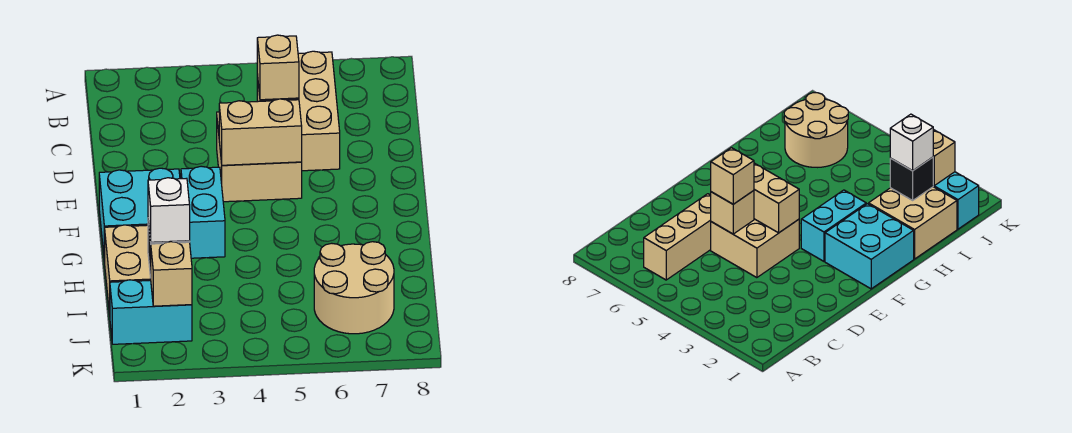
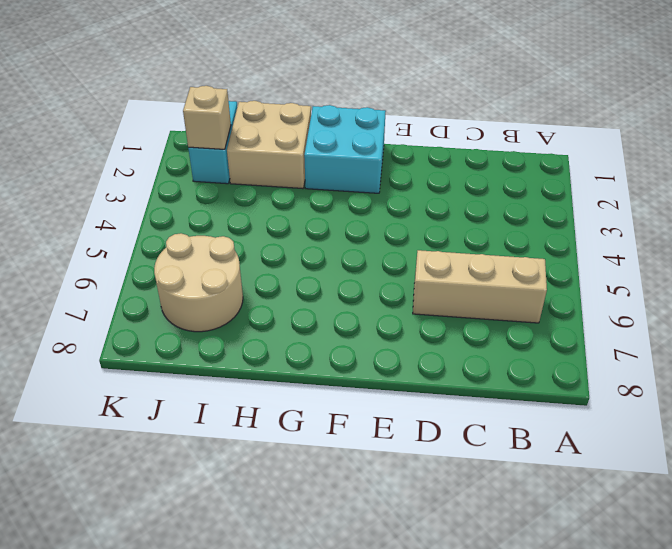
none -> tan brick D4:E5 level 1
none -> cyan brick F3:G3 level 1
none -> tan brick D5 level 2

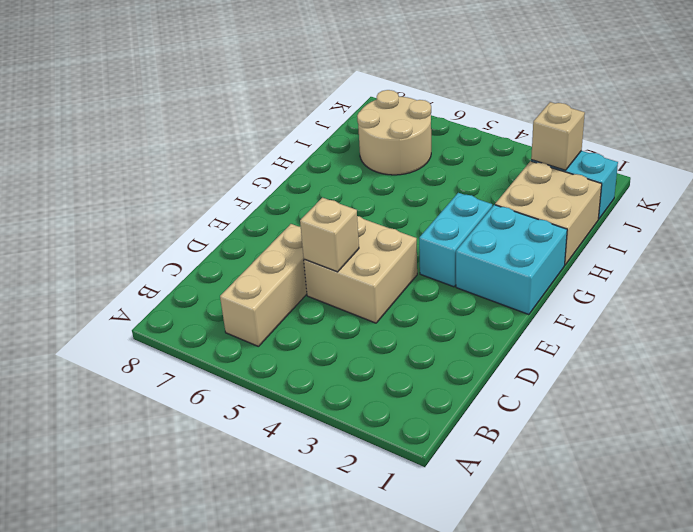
none -> tan brick E4:E5 level 2
none -> black brick I2 level 2
none -> tan brick D5 level 3

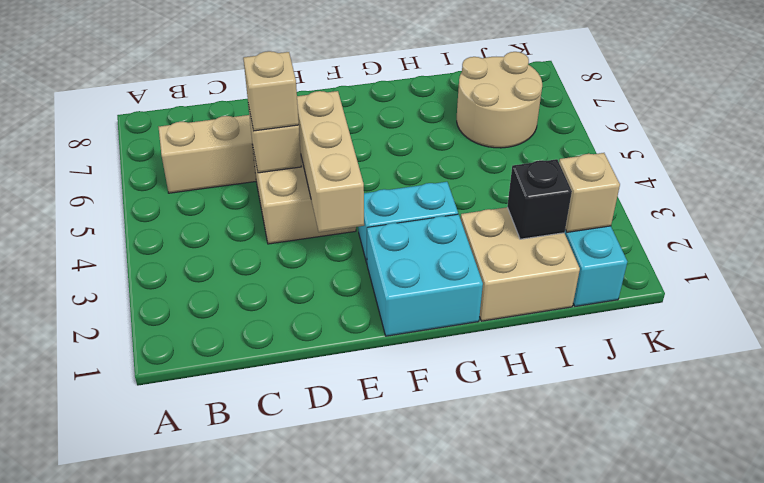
tan brick E3:E5 level 2 -> tan brick E4:E5 level 2
none -> white brick I2 level 3

